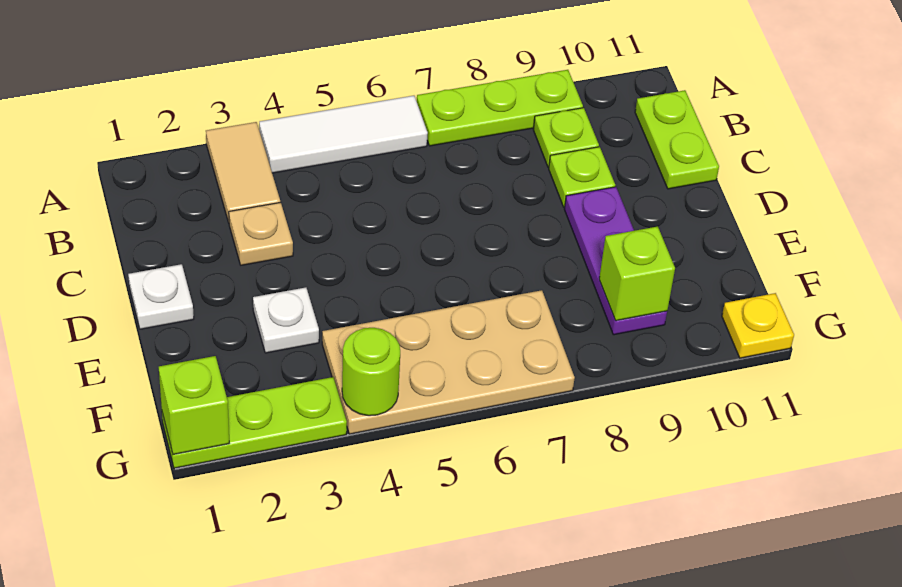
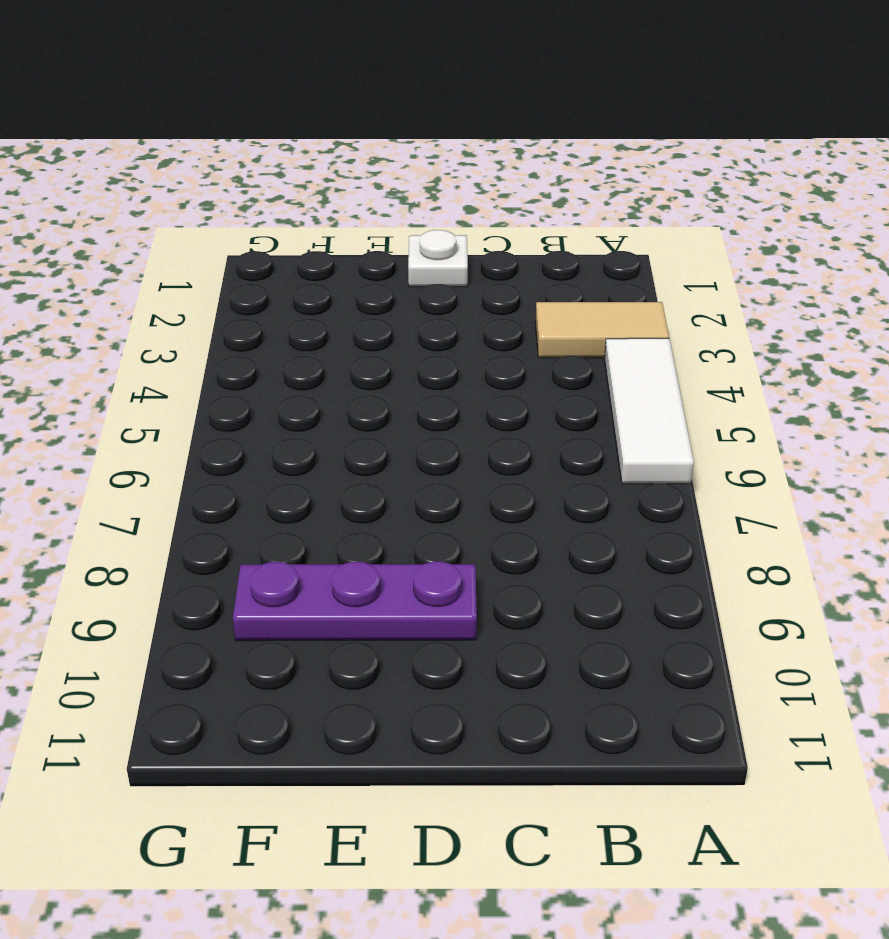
none -> lime plate A7:A9 level 1
none -> lime plate B9 level 1
none -> lime plate B11:C11 level 1

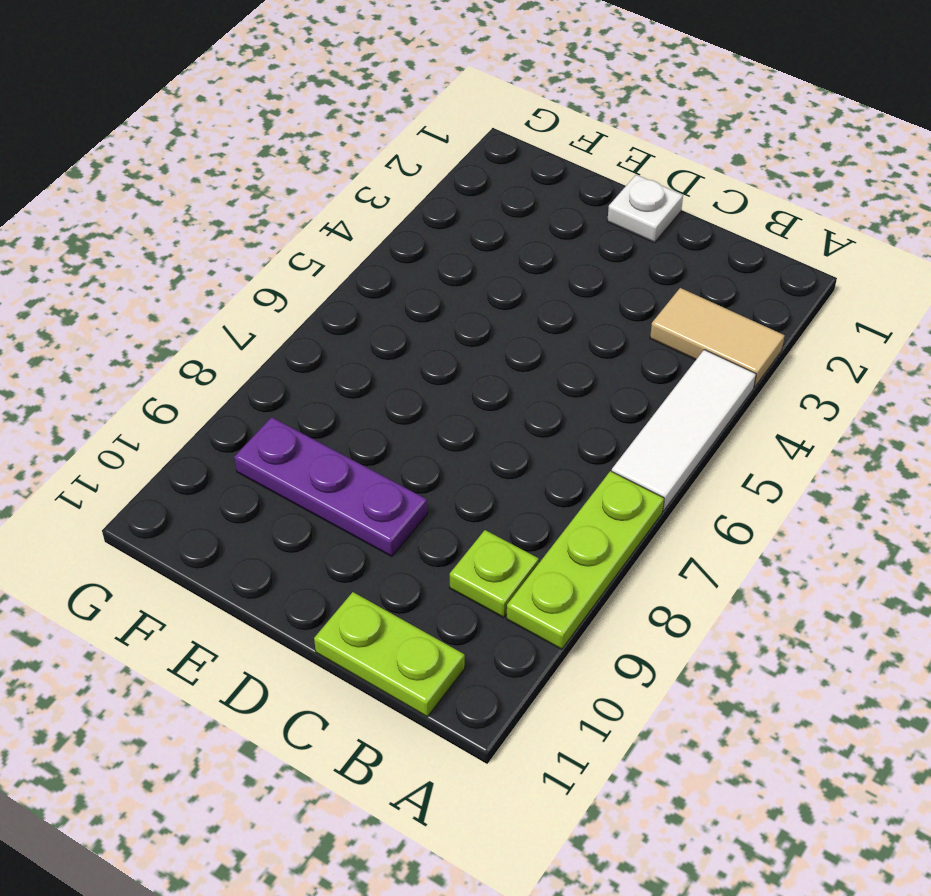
none -> tan plate C3 level 1
none -> lime plate C9 level 1
none -> white plate E3 level 1

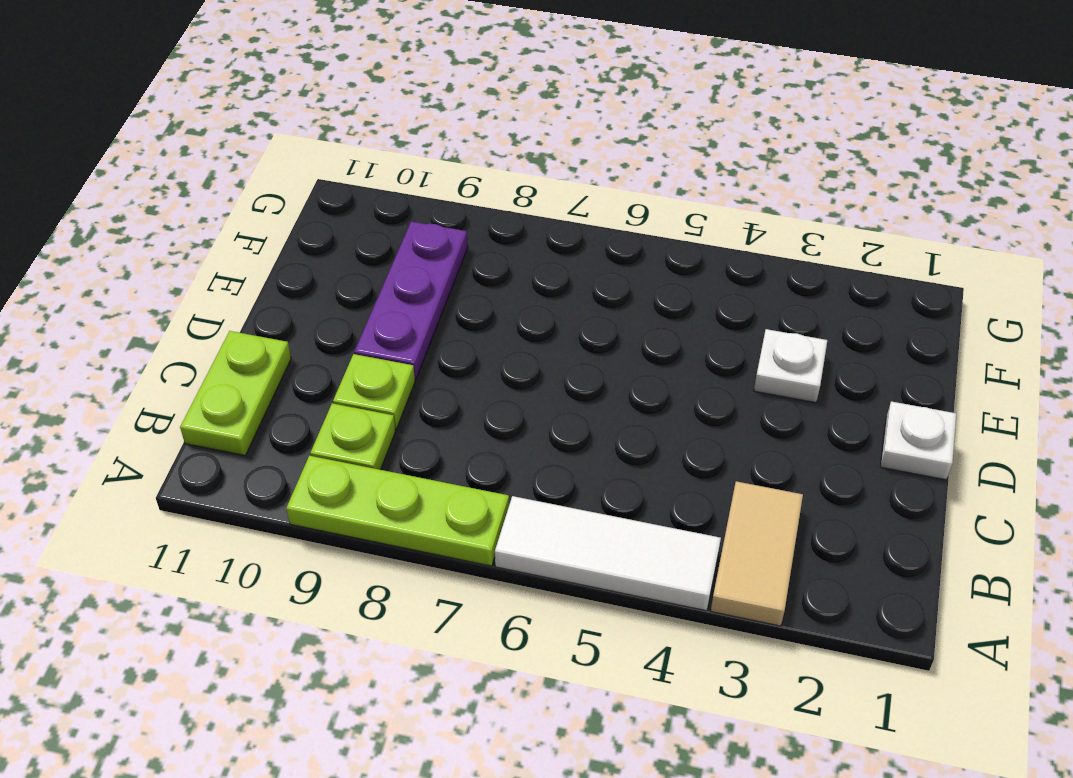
none -> tan plate C3 level 1
none -> tan plate F4:G7 level 1
none -> lime plate G1:G3 level 1

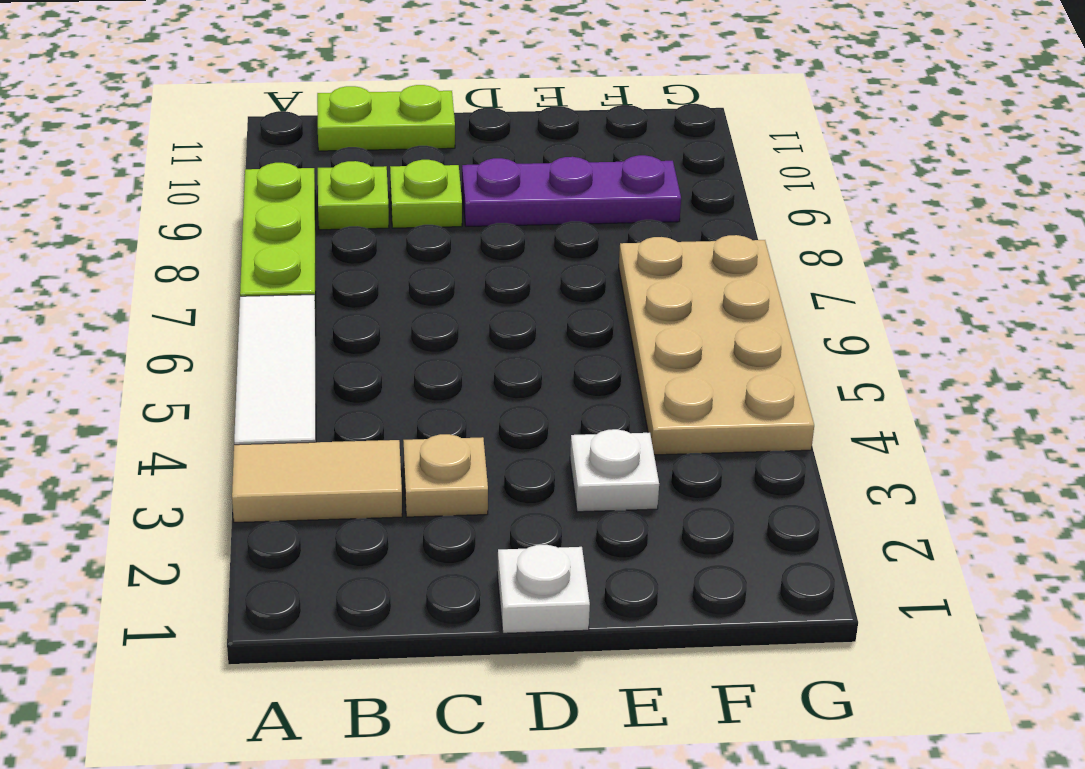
none -> lime plate G1:G3 level 1
none -> yellow plate G11 level 1
none -> lime brick F9 level 2

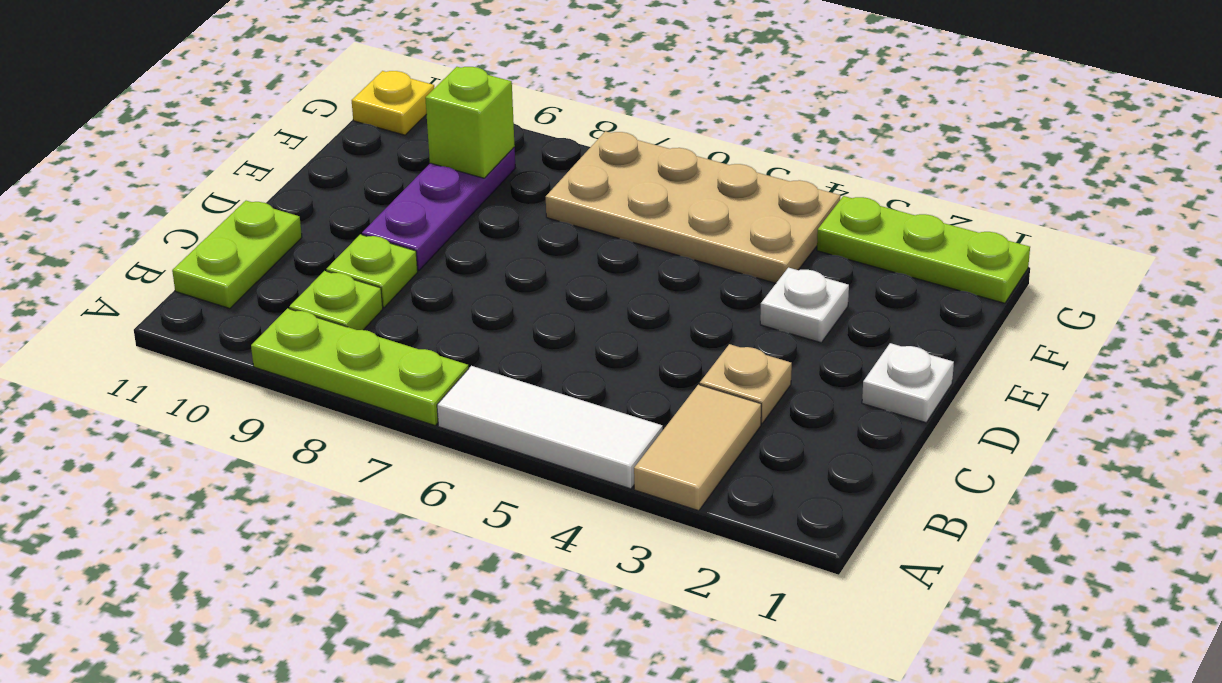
none -> lime brick G1 level 2
none -> lime round brick G4 level 2

